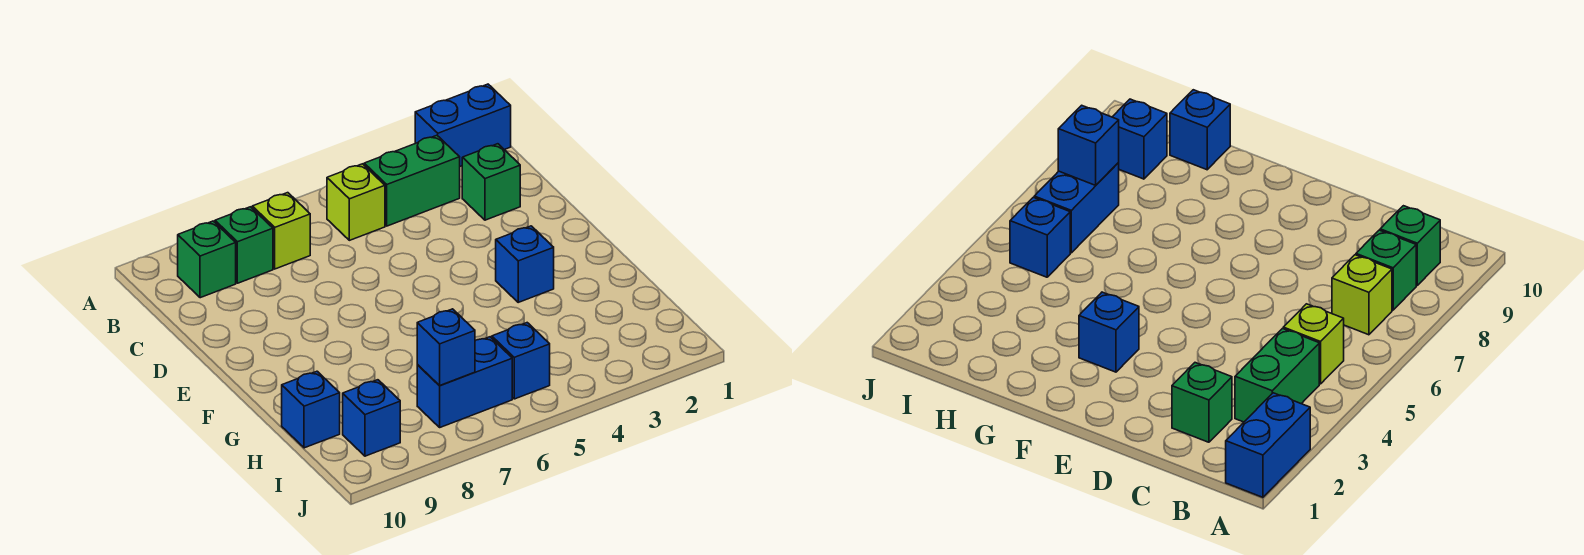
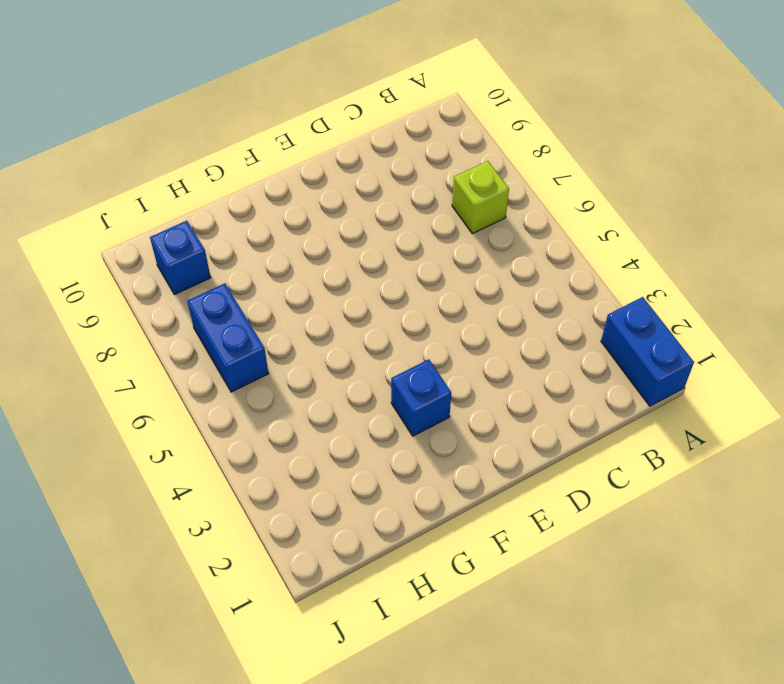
none -> green brick B3:B4 level 1
none -> lime brick B5 level 1
none -> green brick B8 level 1

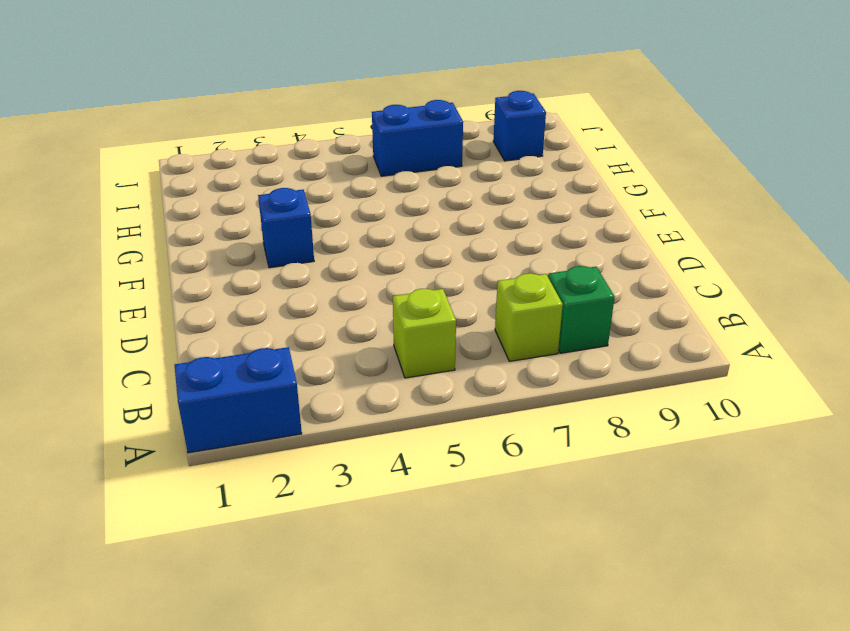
none -> green brick B3:B4 level 1
none -> green brick B9 level 1
none -> green brick C2 level 1

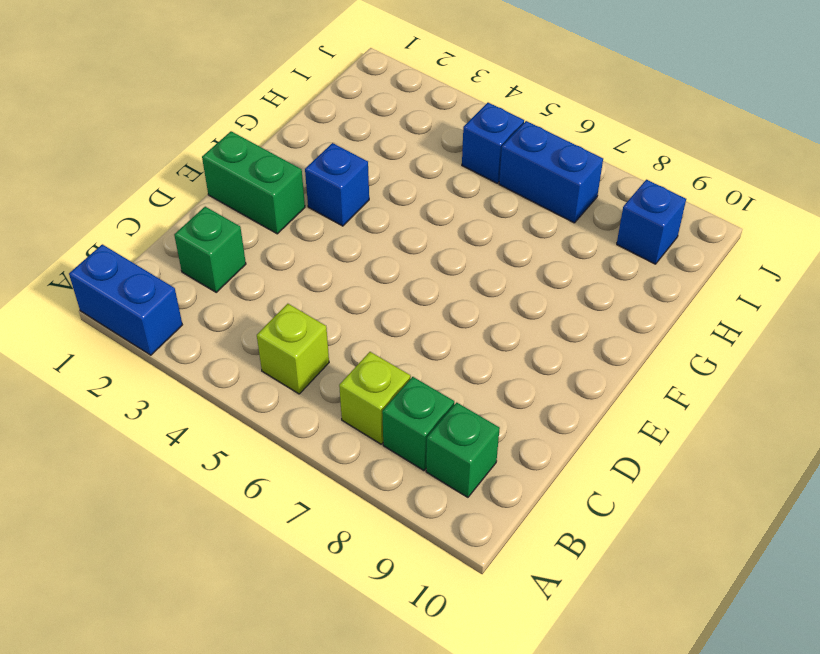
green brick E1:E2 level 1 -> green brick B3:B4 level 1
none -> blue brick H10 level 1
none -> blue brick I7 level 2

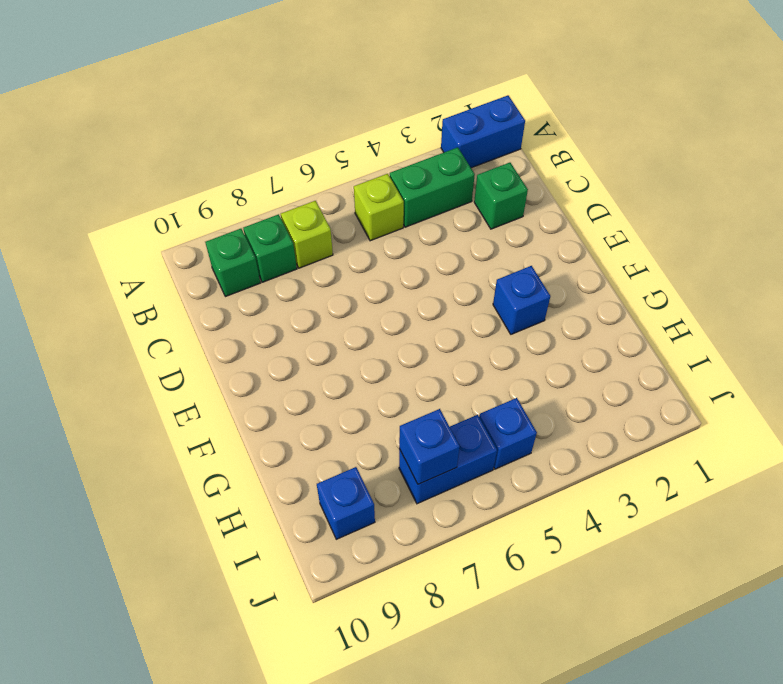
none -> blue brick H10 level 1

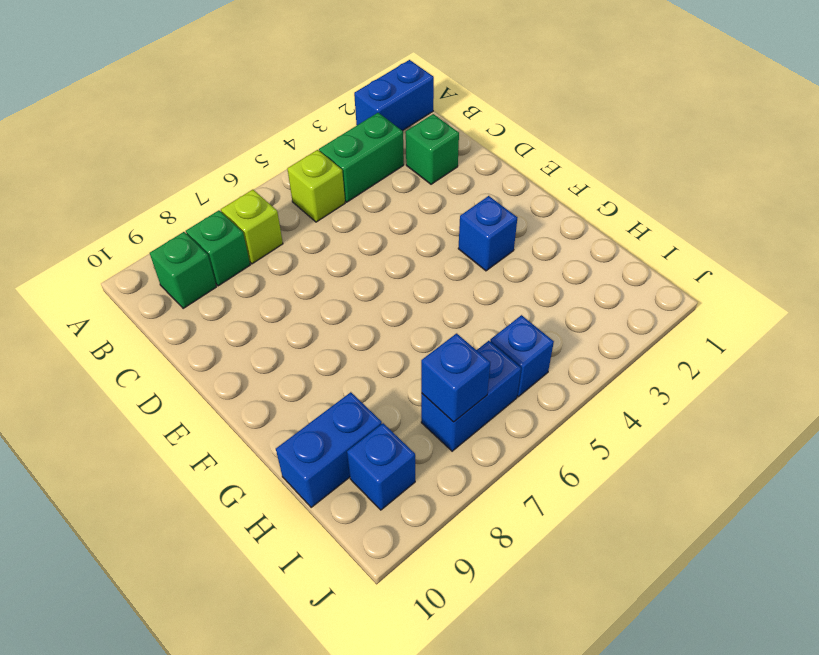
blue brick H9:H10 level 1 -> blue brick H10 level 1

